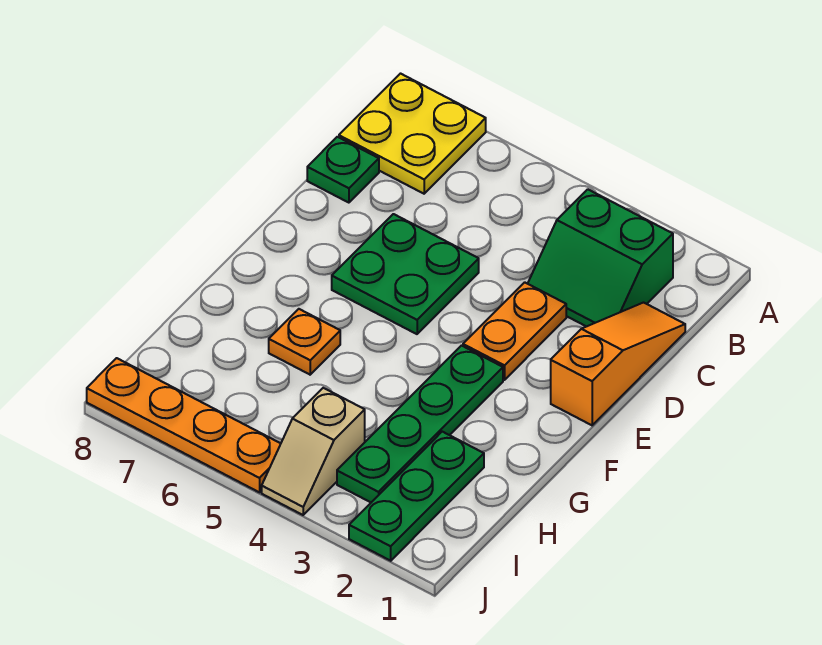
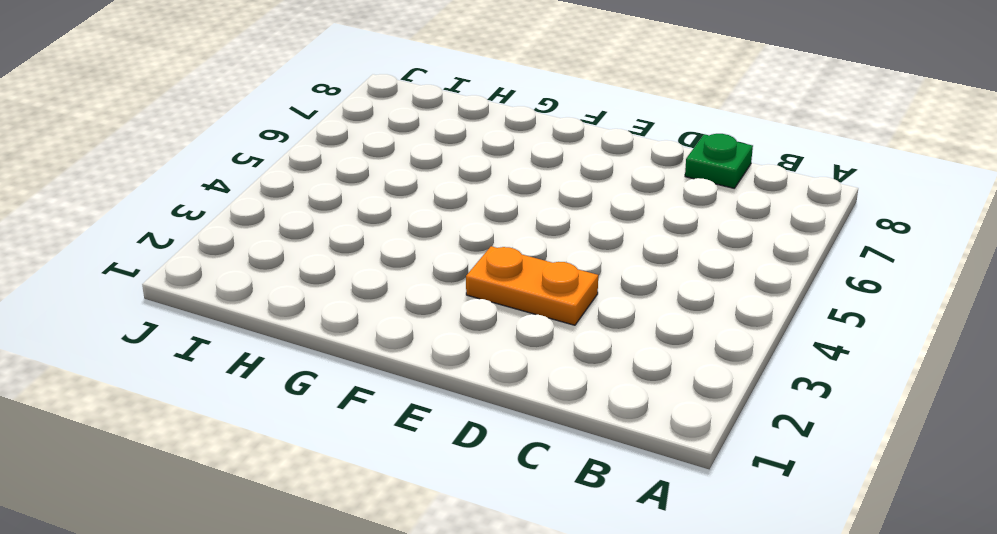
none -> yellow plate A7:B8 level 1
none -> green slope B2:C3 level 1 top B

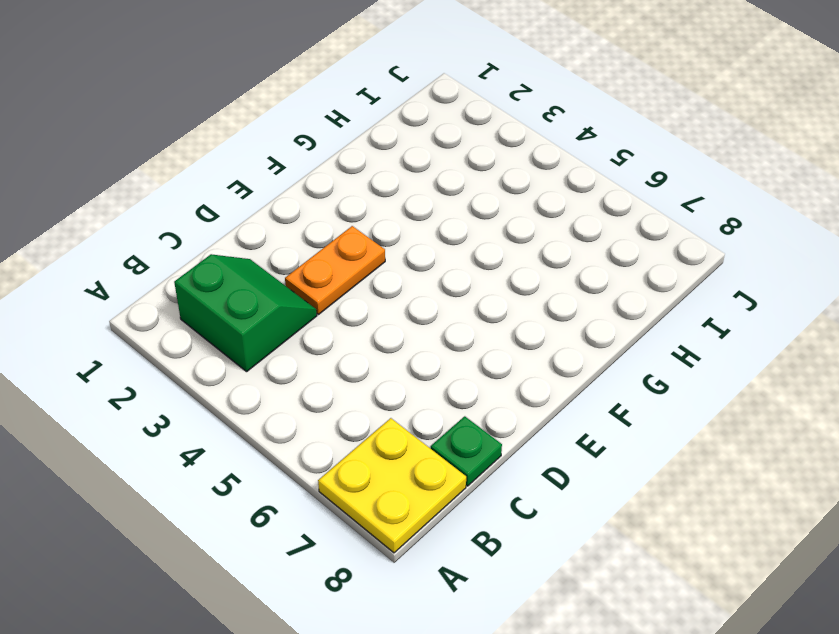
none -> orange slope C1:E1 level 1 top E
none -> green plate D5:E6 level 1

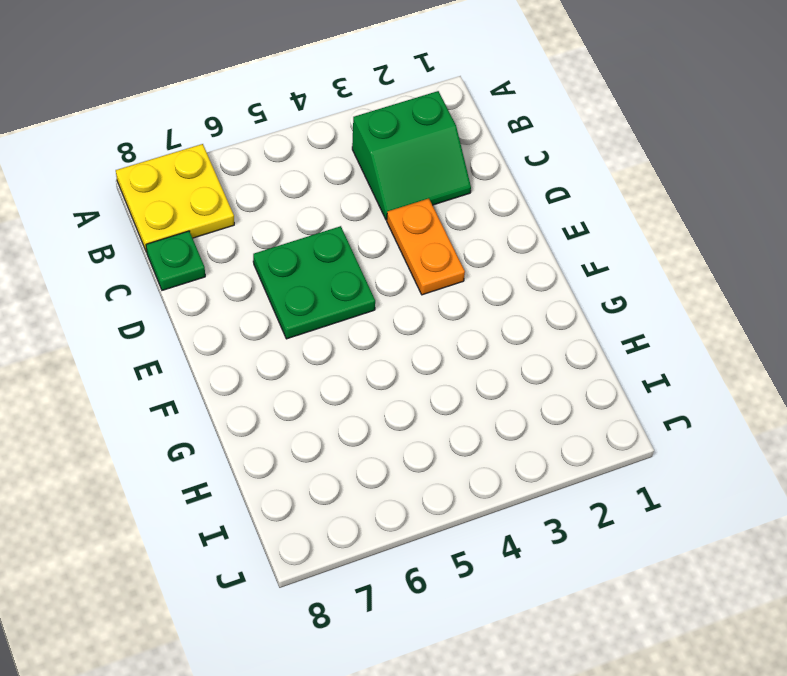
none -> orange slope C1:E1 level 1 top E
none -> green plate F3:I3 level 1

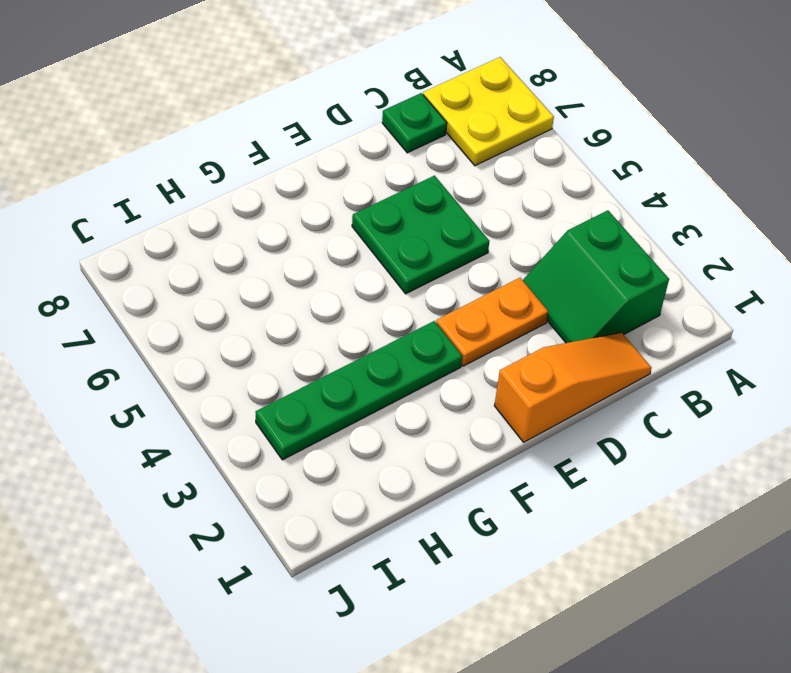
none -> orange plate G6 level 1
none -> green plate H2:J2 level 1

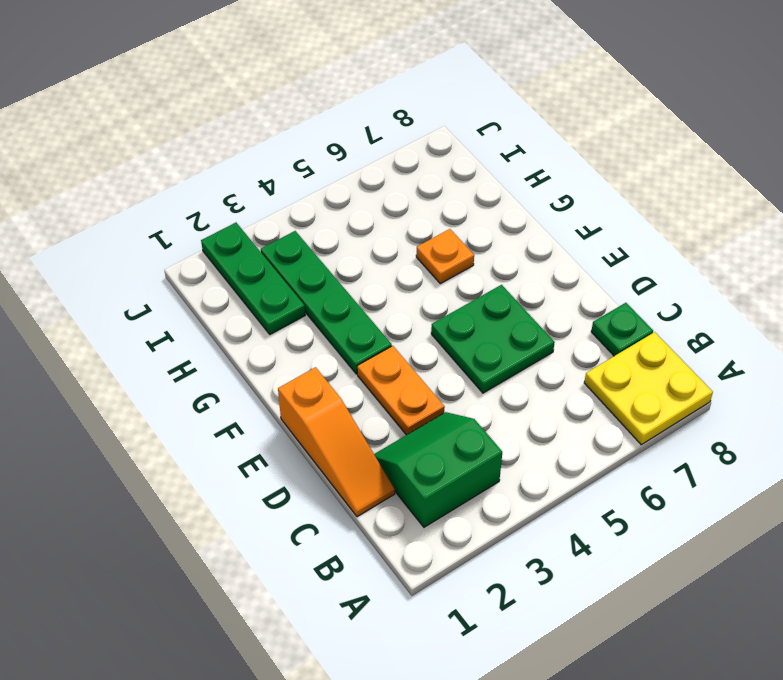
none -> tan slope I4:J4 level 1 top I
none -> orange plate J5:J8 level 1

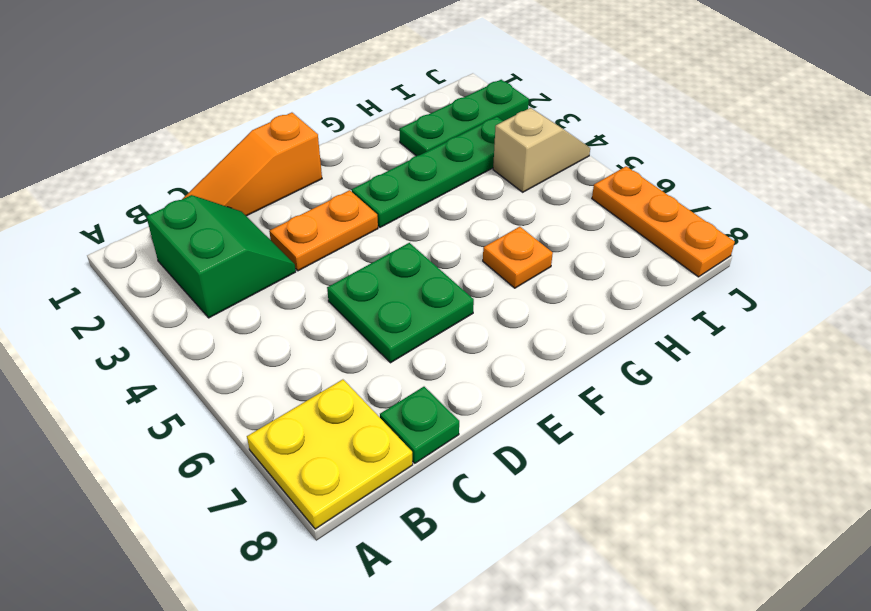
orange plate J6:J8 level 1 -> orange plate J5:J8 level 1

